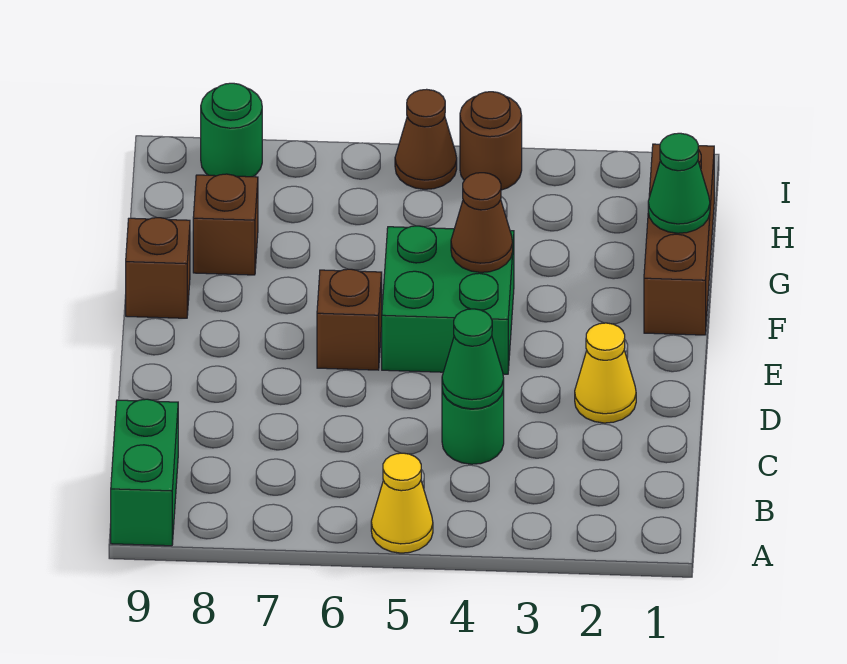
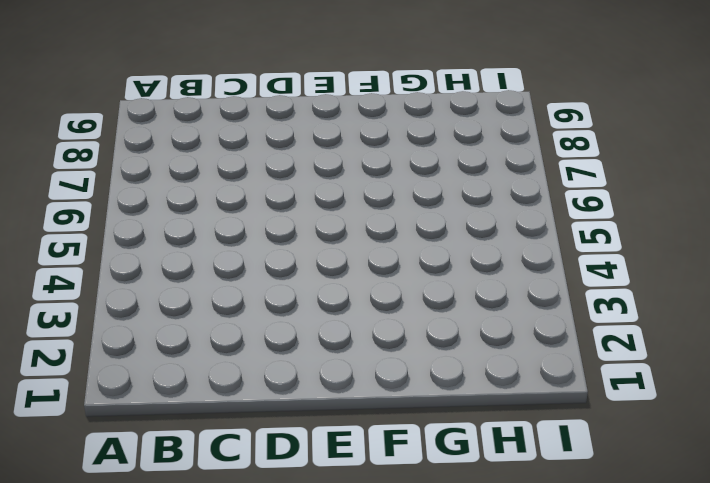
none -> yellow cone A5 level 1
none -> green brick A9:B9 level 1
none -> green round brick C4 level 1

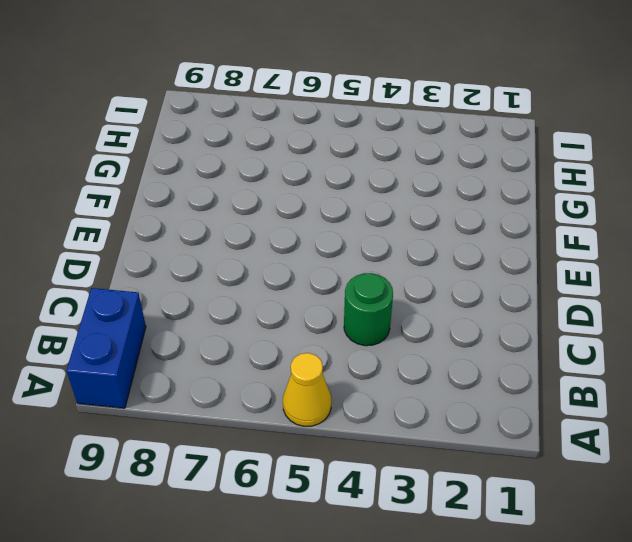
blue brick A9:B9 level 1 -> green brick A9:B9 level 1
none -> yellow cone D2 level 1
none -> green brick E4:F5 level 1
none -> brown brick E6 level 1

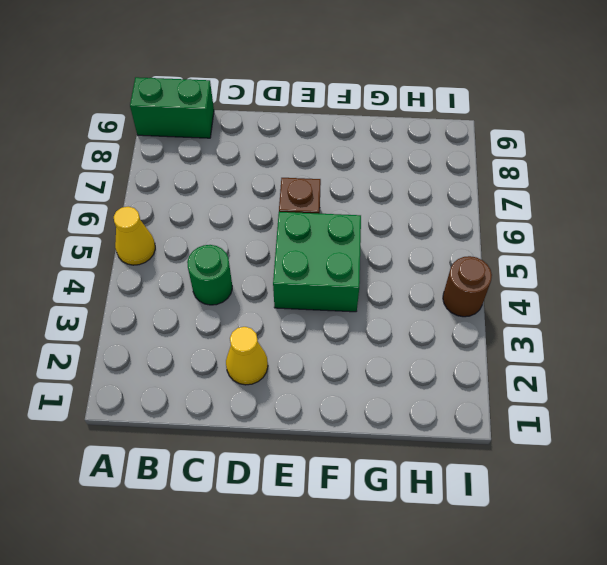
none -> brown brick F1:H1 level 1
none -> brown brick F9 level 1
none -> brown brick G8 level 1

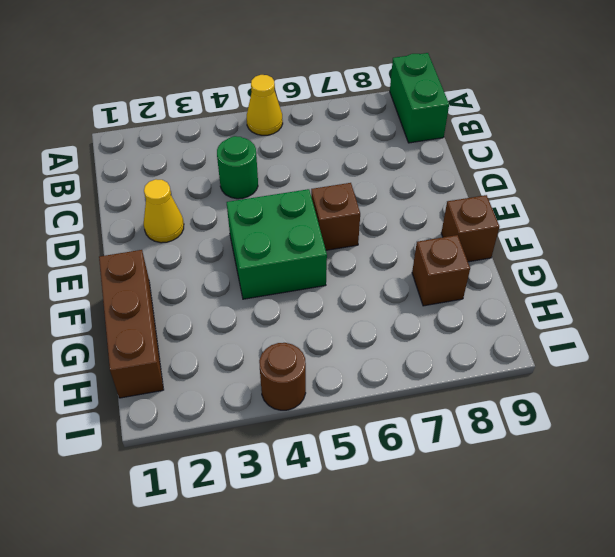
none -> brown cone I5 level 1
none -> green round brick I8 level 1
none -> green cone C4 level 2

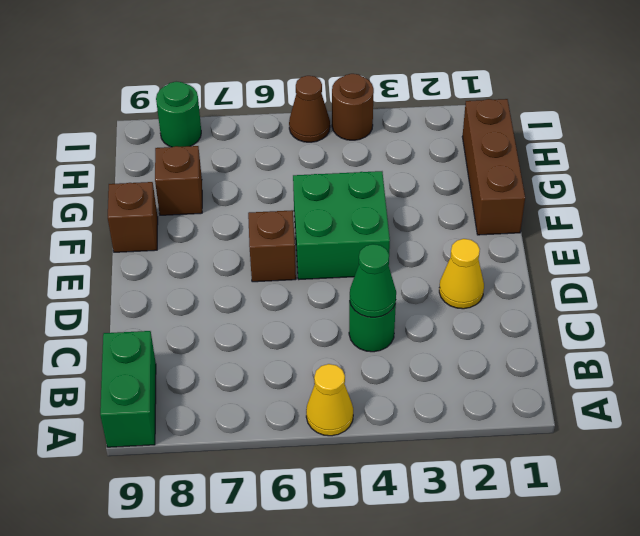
none -> brown cone F4 level 2
none -> green cone G1 level 2

